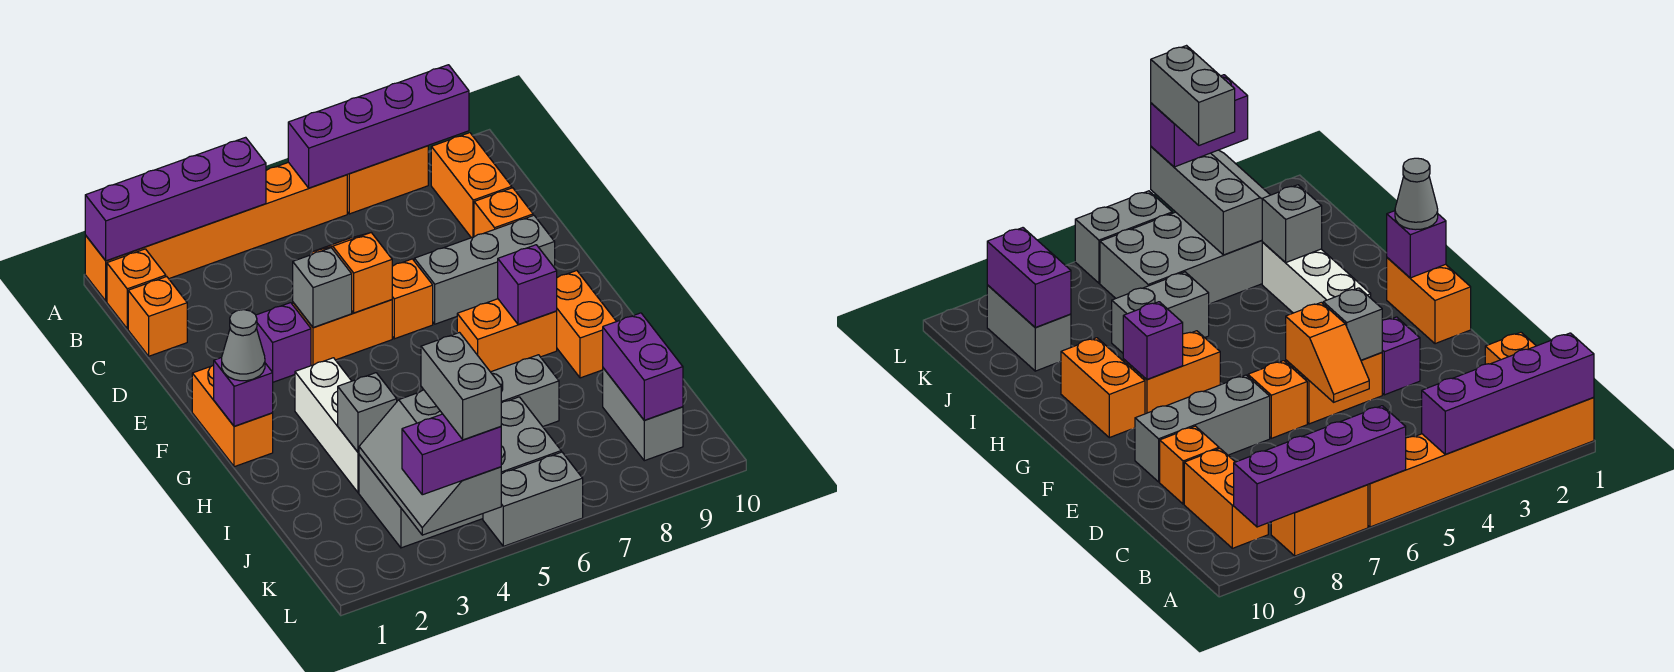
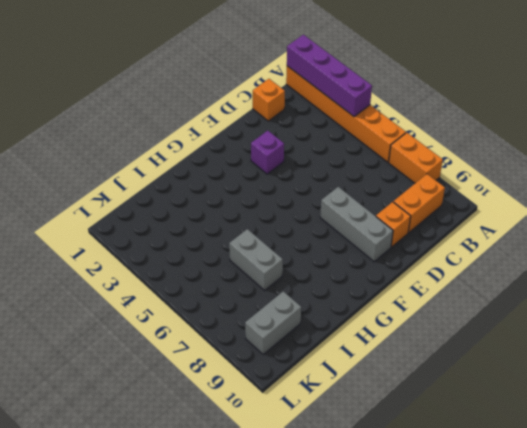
none -> orange brick B1 level 1
none -> orange brick E4:E5 level 1
none -> orange brick E6 level 1
none -> orange brick F1:G1 level 1

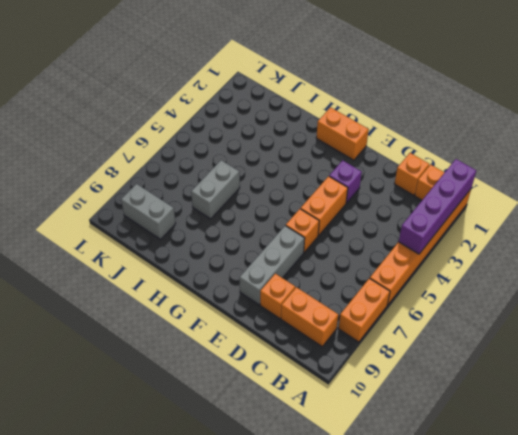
none -> white brick G3:I3 level 1
none -> orange brick G7:G8 level 1
none -> orange brick G9:H9 level 1
none -> grey brick J3:K6 level 1

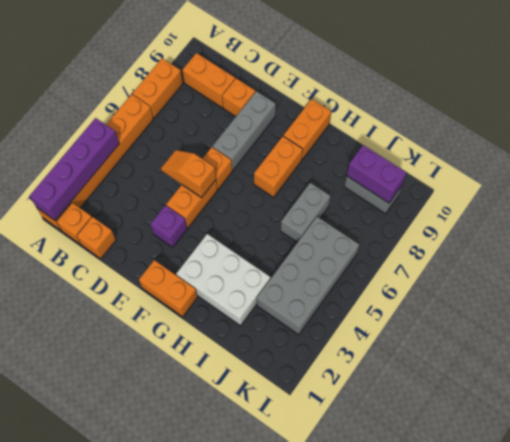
white brick G2:I3 level 1 -> white brick G3:I3 level 1
orange brick G9:G10 level 1 -> orange brick G9:H9 level 1
none -> grey brick L5:L6 level 1
none -> purple brick A6:A9 level 2
none -> grey brick E4 level 2
none -> purple brick G1 level 2

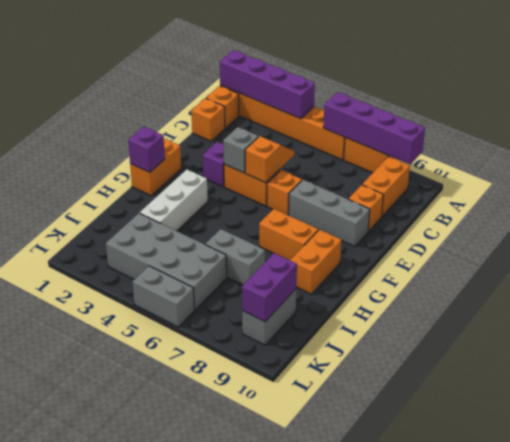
none -> purple brick G8 level 2
none -> grey brick I3 level 2
none -> grey slope J3:L4 level 2 top 4
none -> grey cone G1 level 3

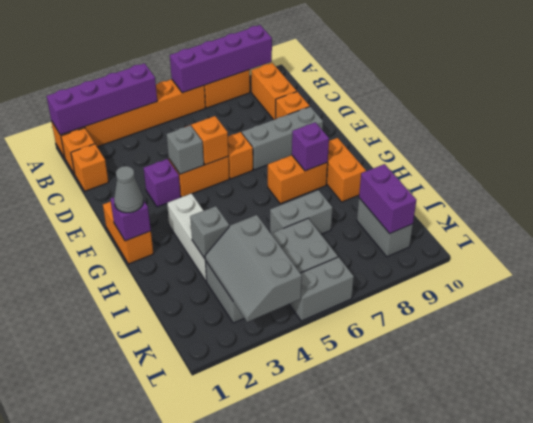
none -> purple brick L3:L4 level 3
none -> grey brick K4:L4 level 4

